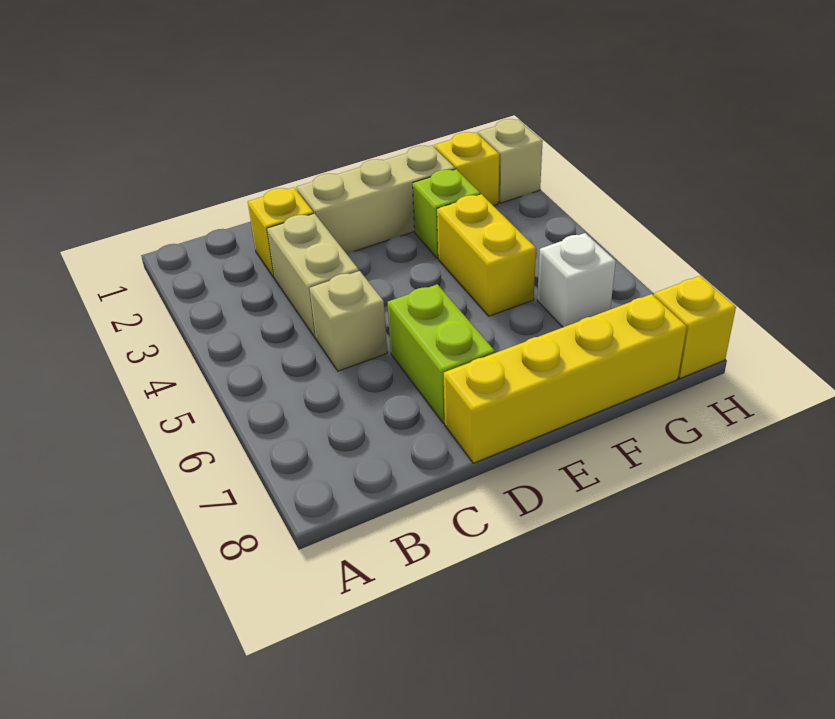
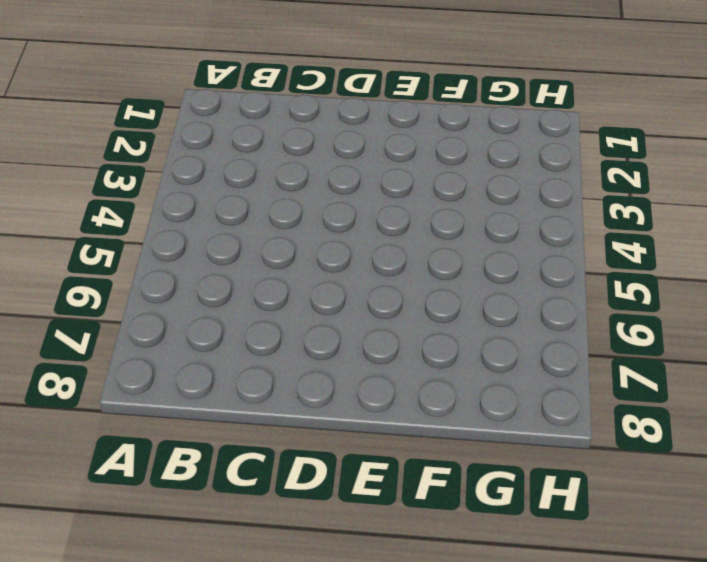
none -> yellow brick C2 level 1
none -> tan brick C3:C4 level 1
none -> tan brick C5 level 1

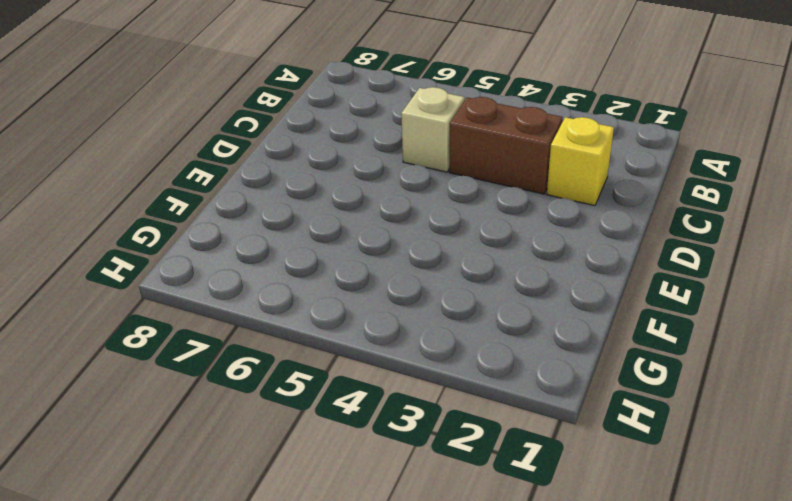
brown brick C3:C4 level 1 -> tan brick C3:C4 level 1
none -> tan brick D2:F2 level 1
none -> lime brick D6:D7 level 1
none -> yellow brick D8:G8 level 1

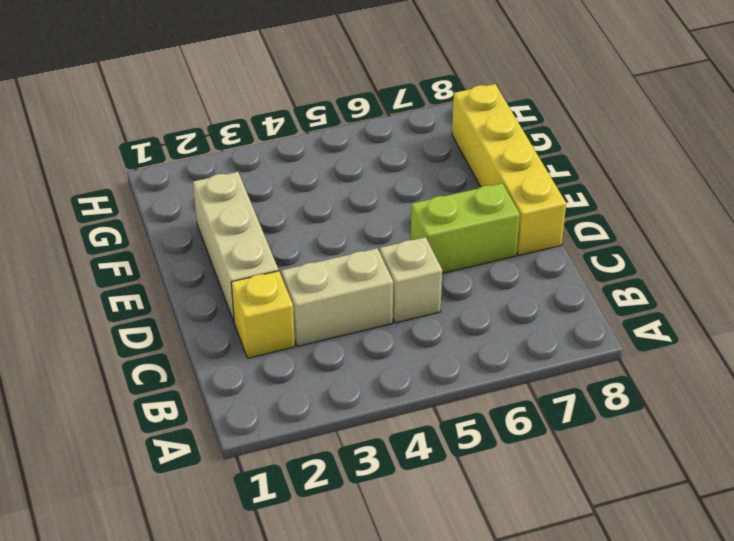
none -> lime brick F3 level 1
none -> yellow brick F4:F5 level 1
none -> yellow brick G2 level 1

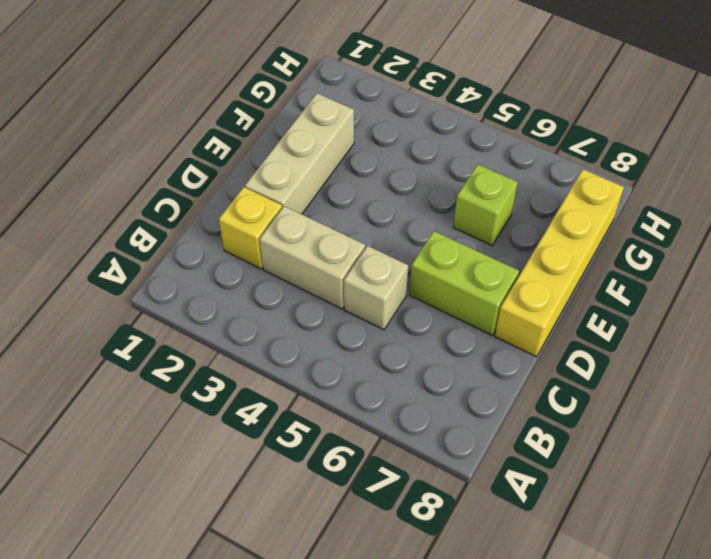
lime brick F6 level 1 -> lime brick F3 level 1
none -> yellow brick F4:F5 level 1
none -> yellow brick G2 level 1
none -> white brick G6 level 1

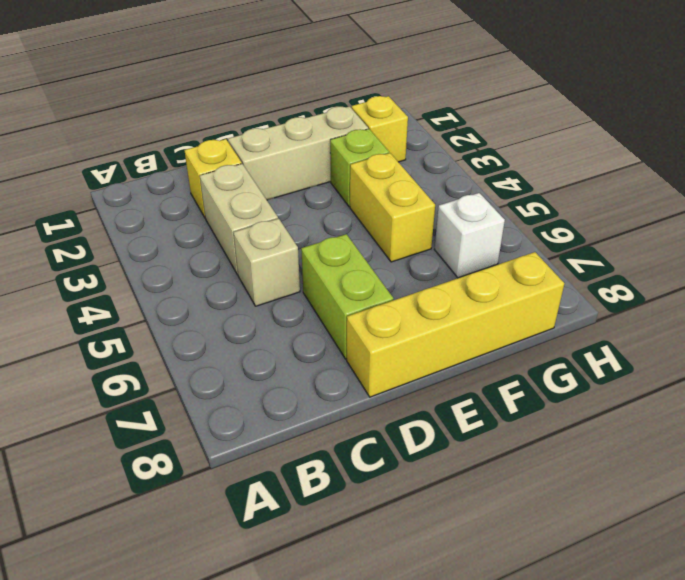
none -> tan brick H2 level 1
none -> yellow brick H8 level 1

